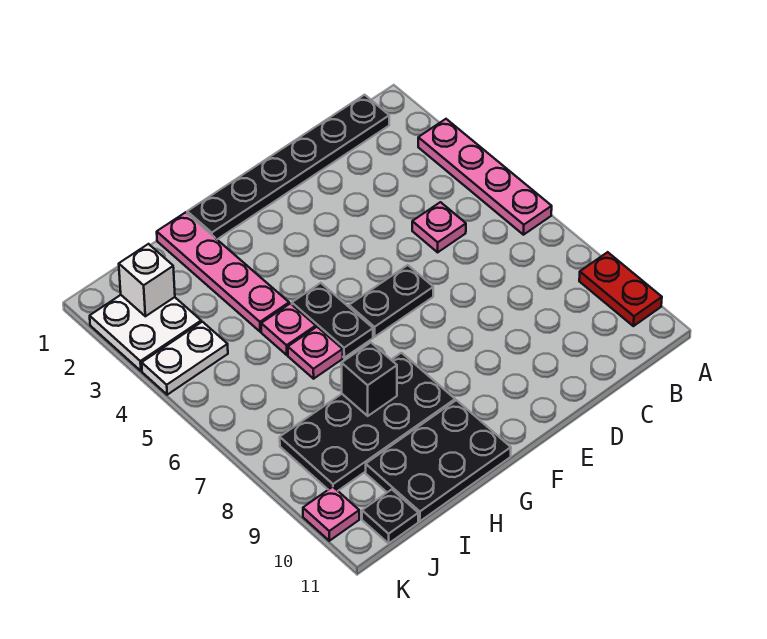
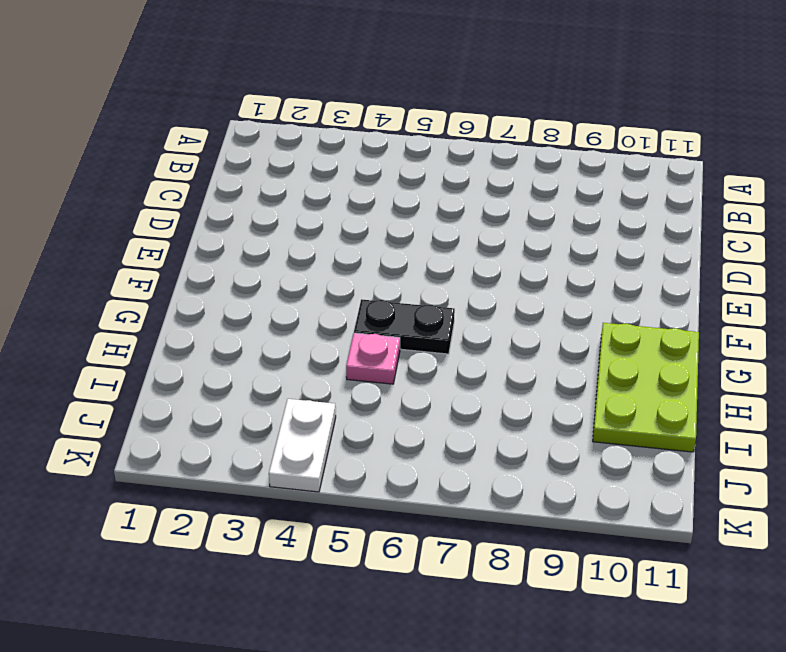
lime plate G10:I11 level 1 -> black plate G10:I11 level 1
none -> pink plate A3:A6 level 1
none -> red plate A9:A10 level 1
none -> black plate B1:G1 level 1

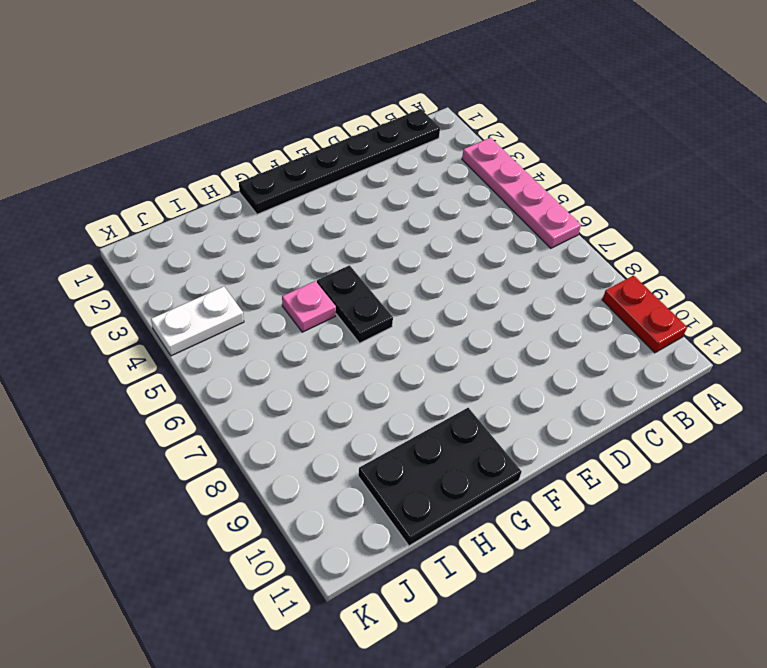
none -> pink plate C5 level 1
none -> black plate E6:F6 level 1
none -> black plate G8:J9 level 1

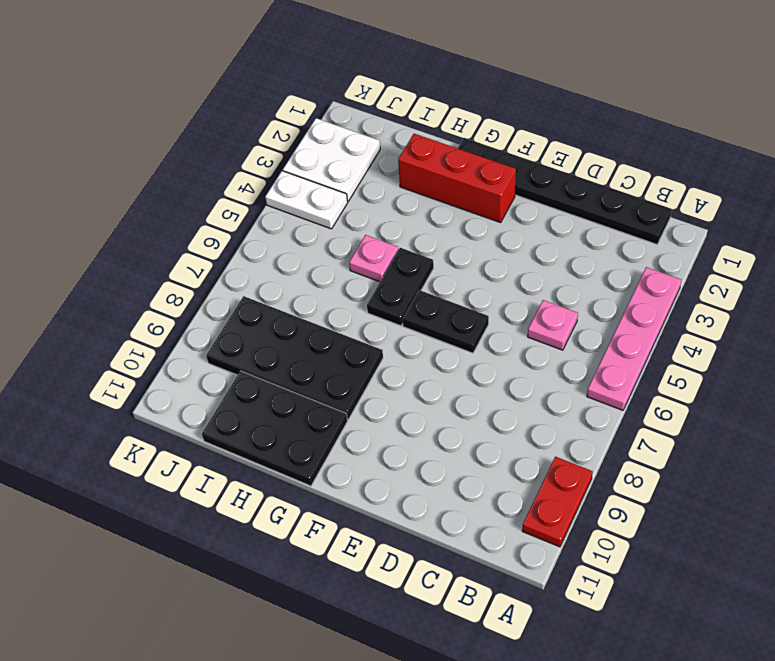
red brick F2:H2 level 1 -> pink plate H1:H4 level 1
none -> pink plate H6 level 1
none -> black plate J11 level 1
none -> pink plate K10 level 1

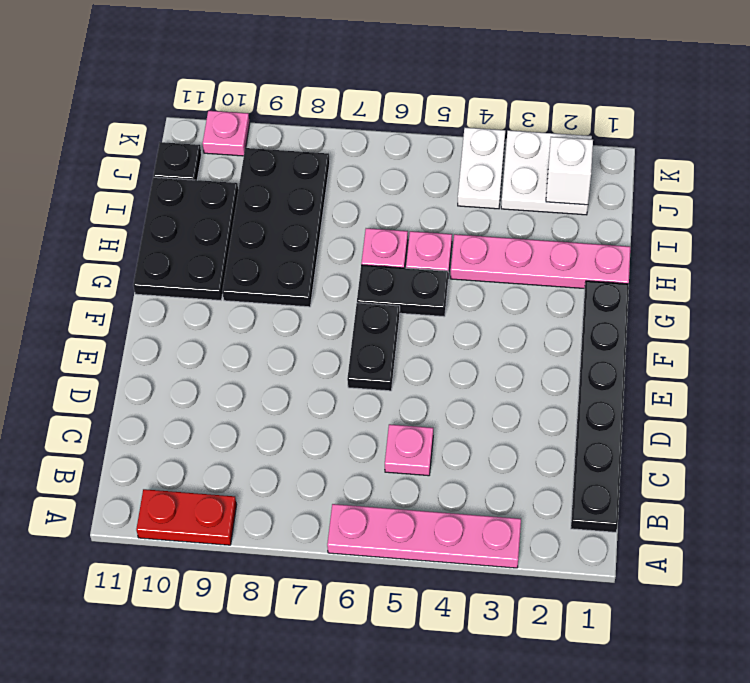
none -> black brick H8 level 2

